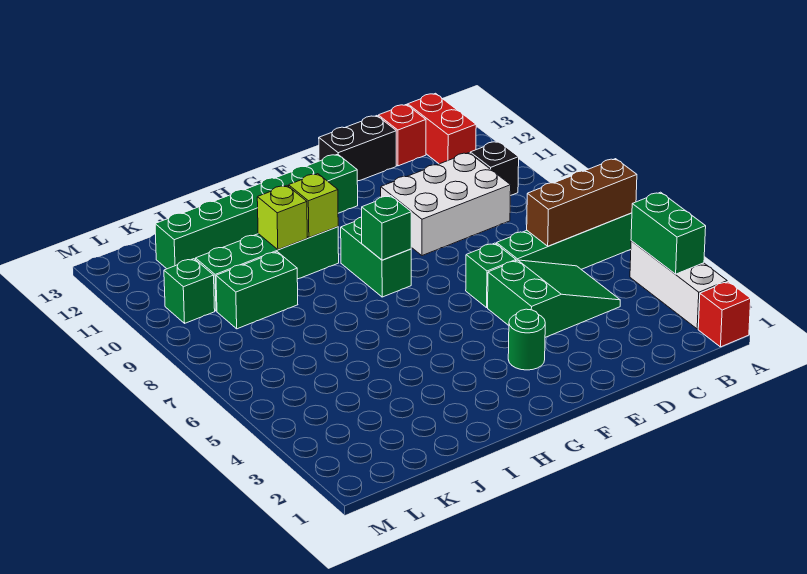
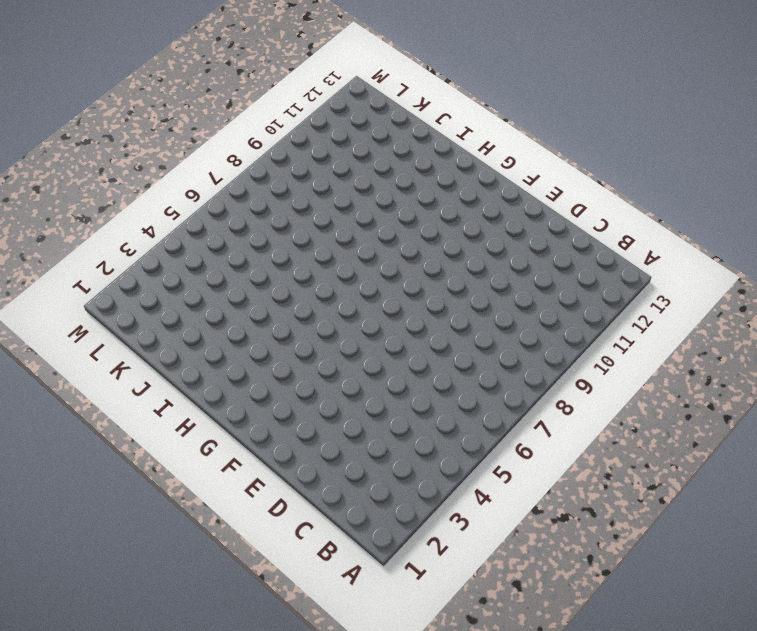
none -> red brick A1 level 1
none -> white brick A2:A4 level 1
none -> green brick A6:D6 level 1

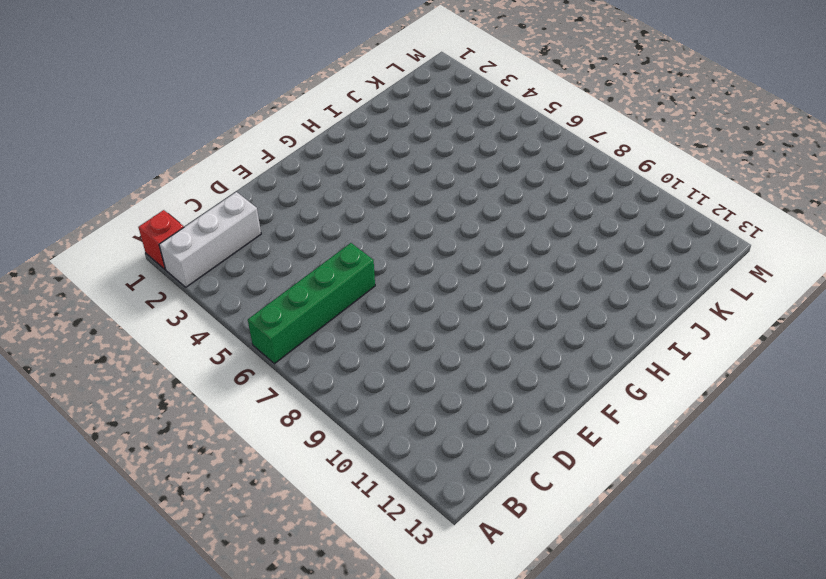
white brick A2:C2 level 1 -> white brick A2:A4 level 1
none -> black brick B10 level 1
none -> red brick B12:B13 level 1
none -> green slope C4:E5 level 1 top E

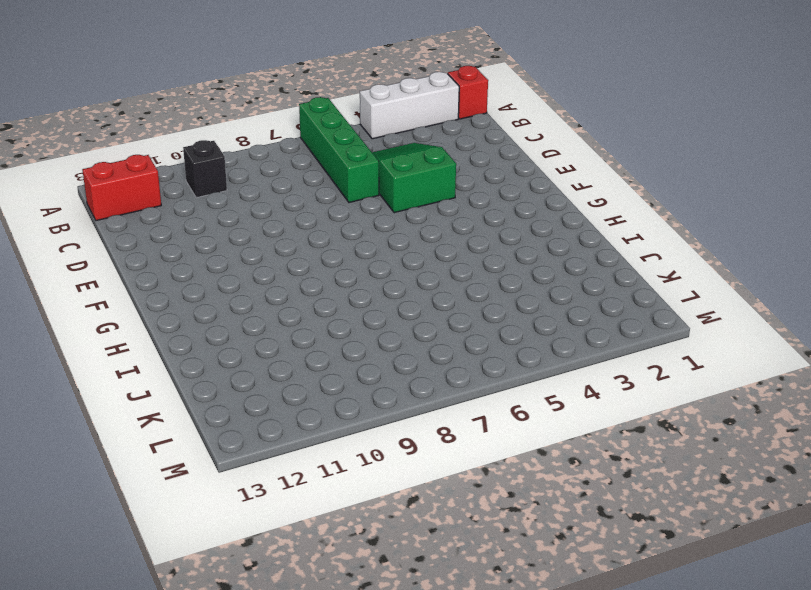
none -> white brick C9:E10 level 1
none -> red brick C13 level 1
none -> black brick D13:E13 level 1

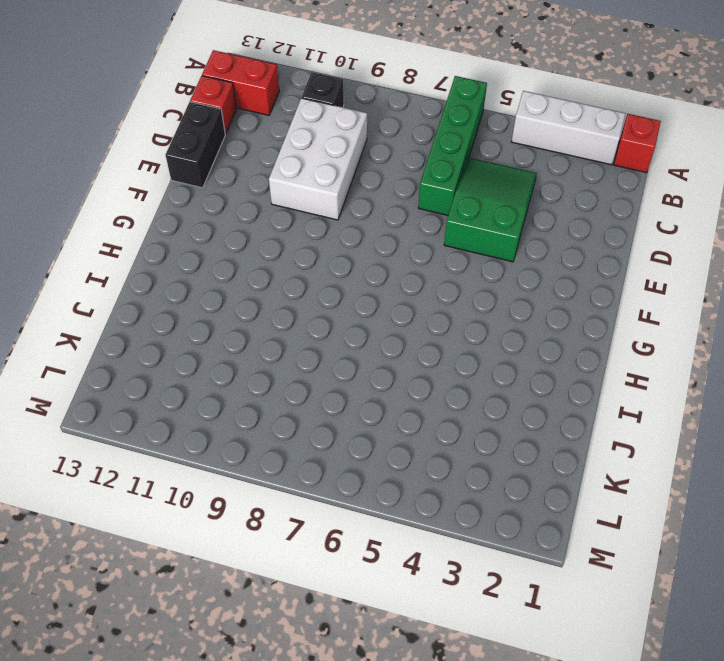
none -> green brick E6 level 1
none -> green round brick F3 level 1
none -> green brick F12:K12 level 1

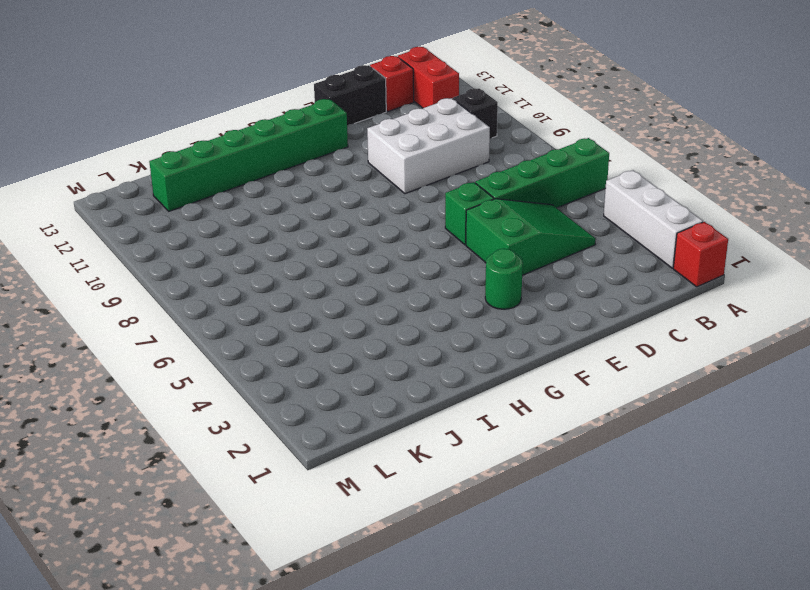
none -> green brick G8:G9 level 1
none -> green brick H10:K10 level 1
none -> green brick J9:K9 level 1

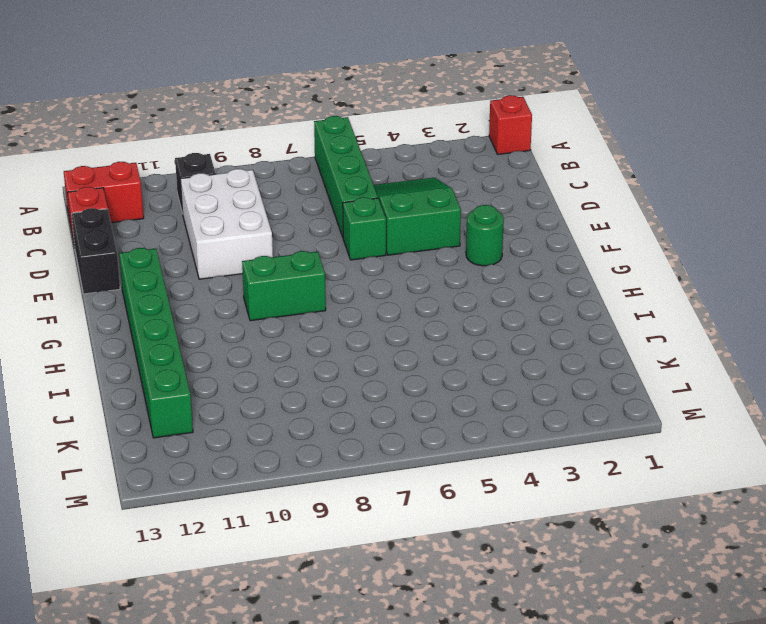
none -> white brick A2:A4 level 1
none -> green brick H10:K10 level 1
none -> green brick J9:K9 level 1

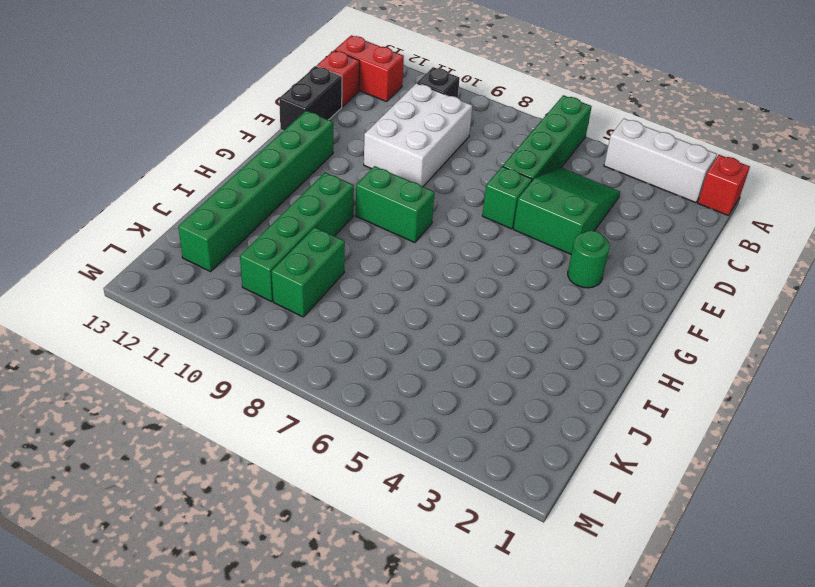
none -> green brick L10 level 1
none -> green brick A3:A4 level 2
none -> brown brick A6:C6 level 2

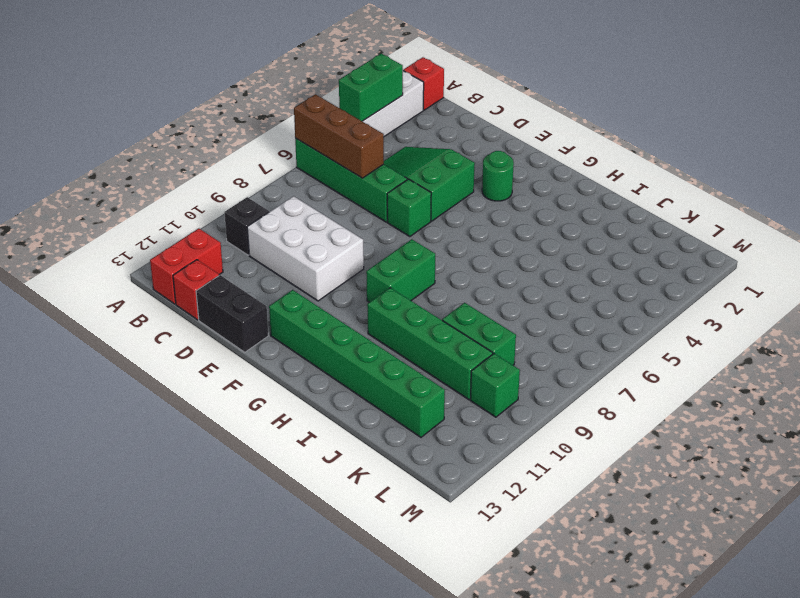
none -> green brick G8 level 2
none -> lime brick H10 level 2
none -> lime brick I10 level 2

